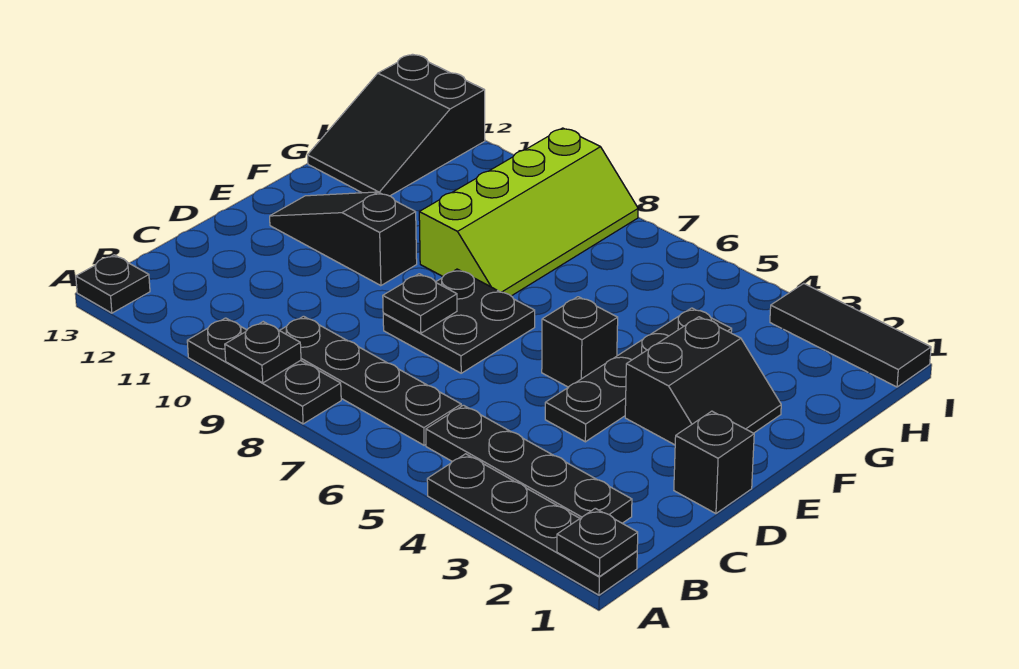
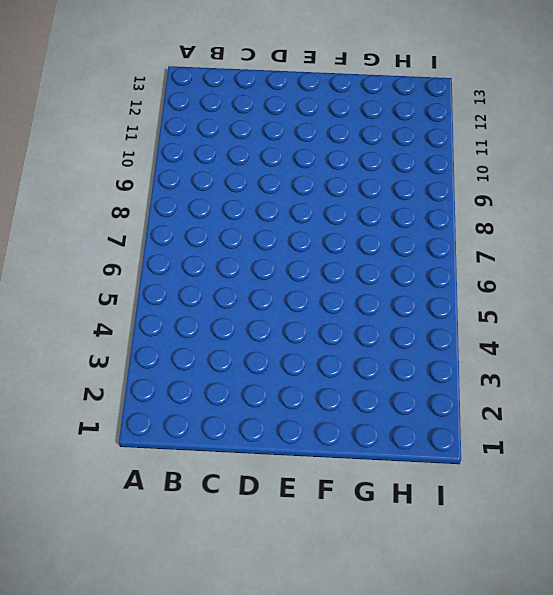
none -> black plate A1:A4 level 1
none -> black plate A8:A10 level 1
none -> black plate A13 level 1

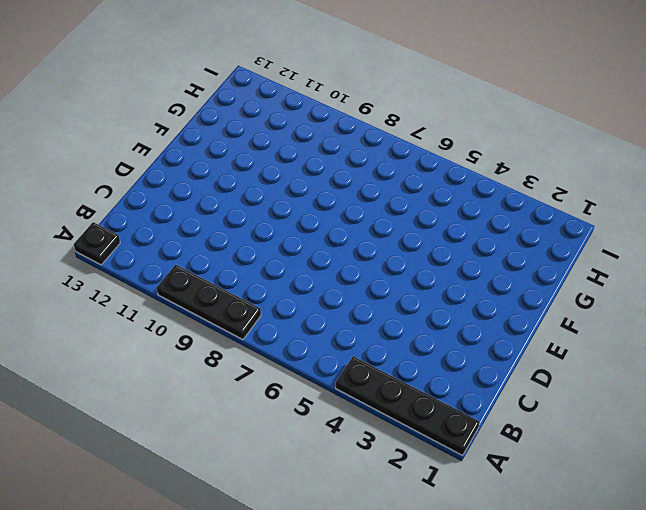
none -> black plate B2:B5 level 1
none -> black plate B6:B9 level 1
none -> black brick D1 level 1

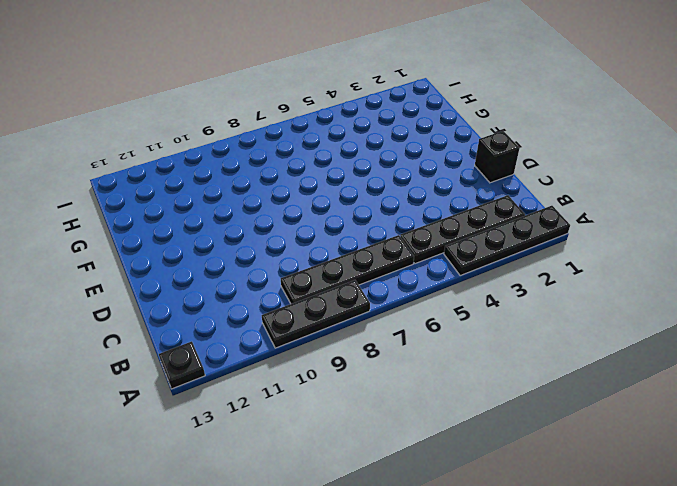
none -> black plate D4:G4 level 1
none -> black plate D7:E8 level 1
none -> black slope E2:F3 level 1 top 3

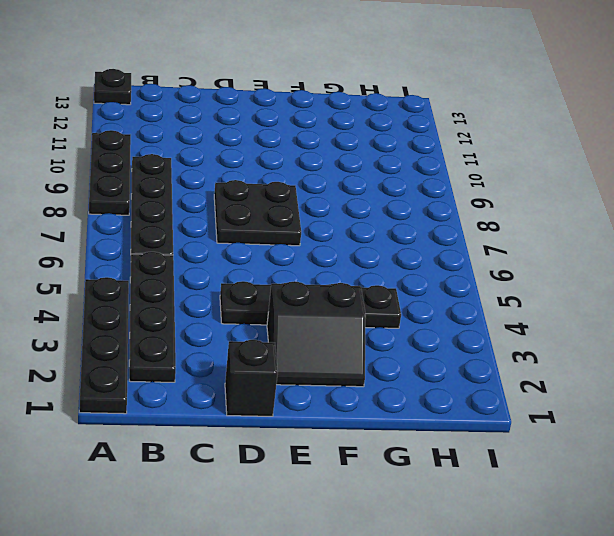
none -> black brick E5 level 1
none -> black slope E10:E12 level 1 top 10
none -> lime slope F8:I9 level 1 top 9

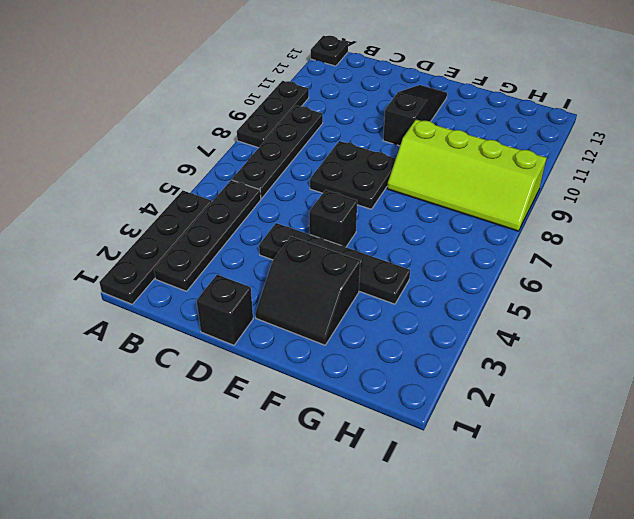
none -> black slope G12:I13 level 1 top I
none -> black tile I1:I3 level 1
none -> black plate A1 level 2

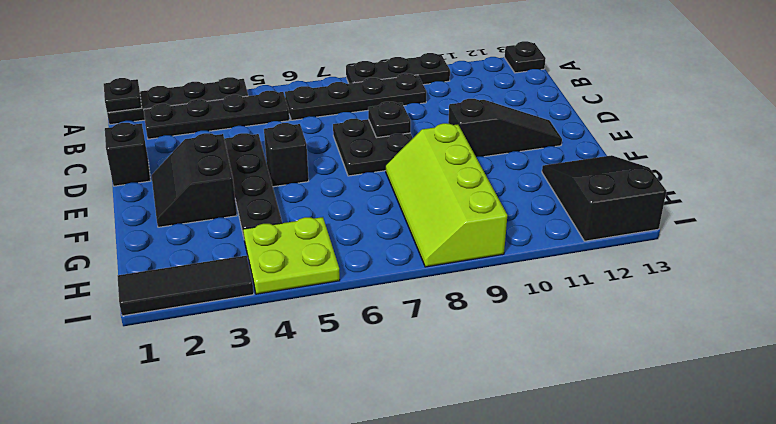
lime plate H4:I5 level 1 -> none
none -> black plate A9 level 2

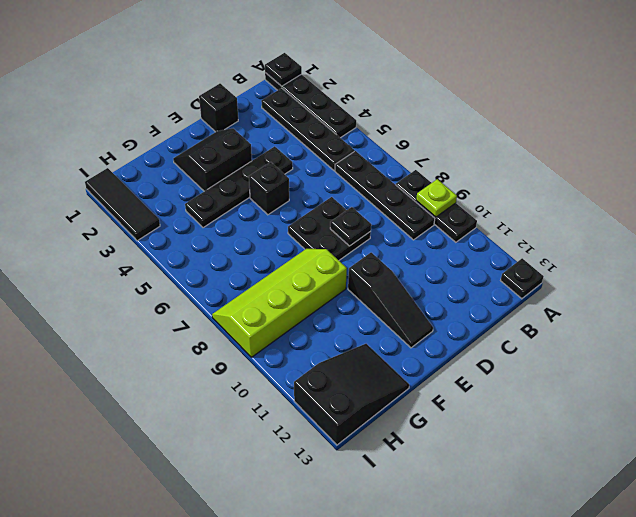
lime plate A9 level 2 -> black plate A9 level 2

